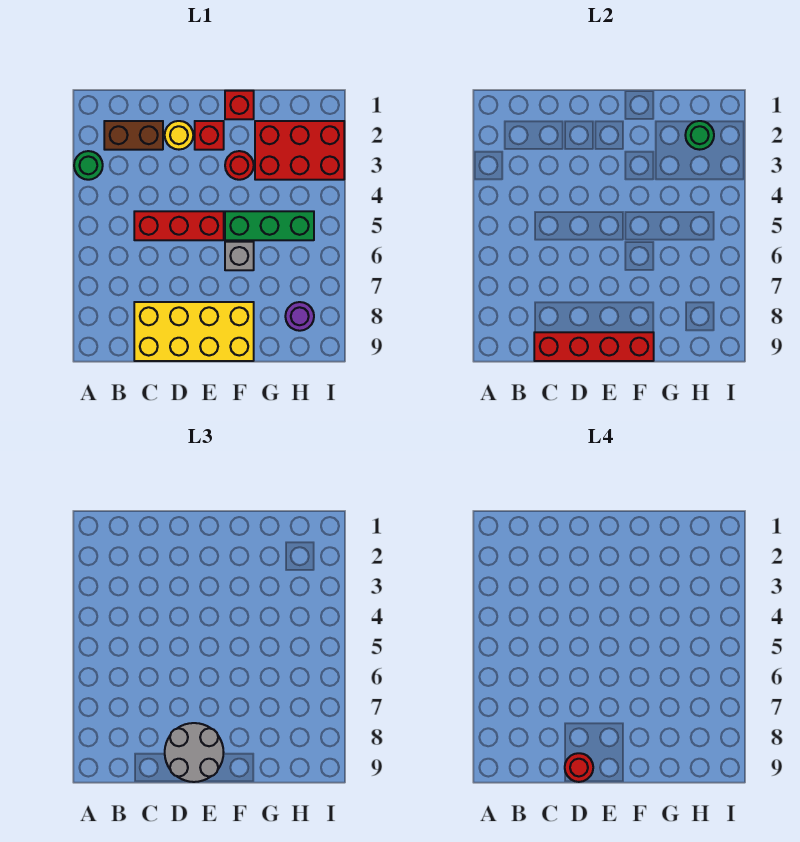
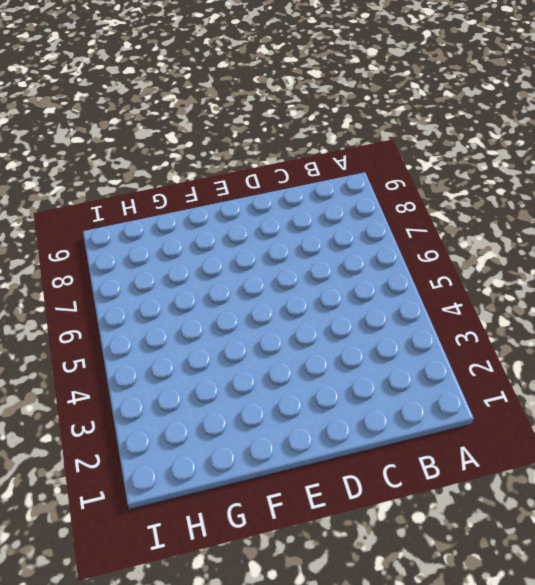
none -> green round brick A3 level 1
none -> brown brick B2:C2 level 1
none -> red brick C5:E5 level 1

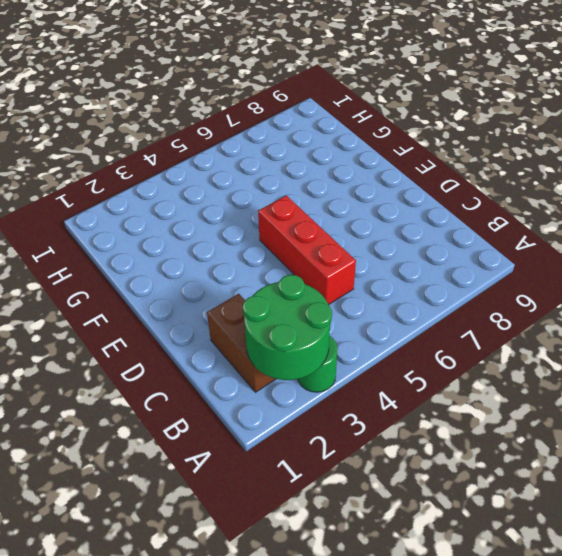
green round brick A2:B3 level 2 -> none
none -> yellow brick C8:F9 level 1
none -> yellow round brick D2 level 1
none -> red brick E2 level 1

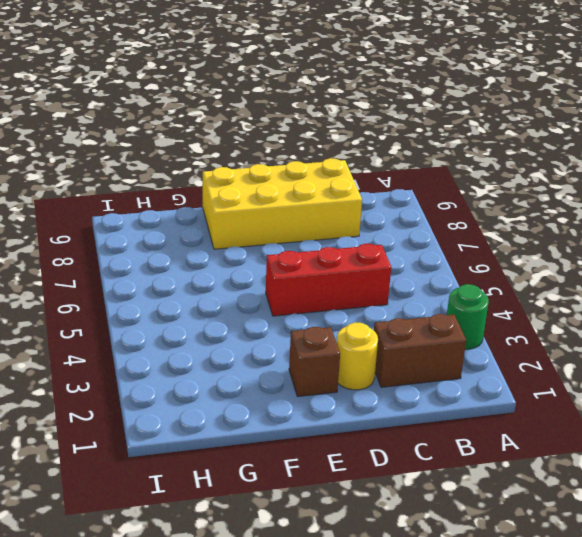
brown brick E2 level 1 -> red brick E2 level 1
none -> red brick F1 level 1
none -> red round brick F3 level 1
none -> green brick F5:H5 level 1

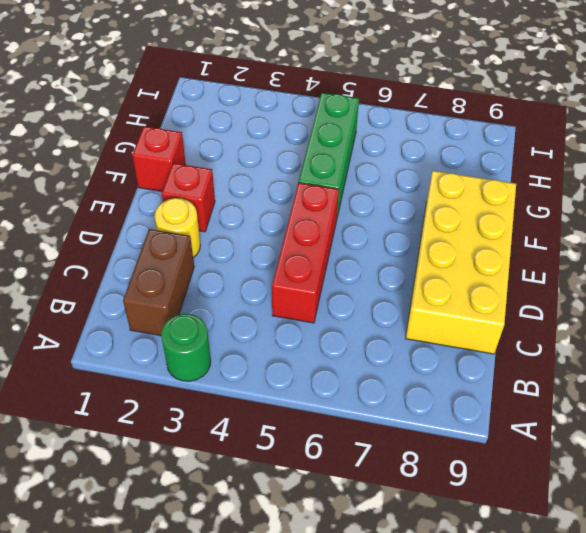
none -> red round brick F3 level 1
none -> grey brick F6 level 1
none -> red brick G2:I3 level 1

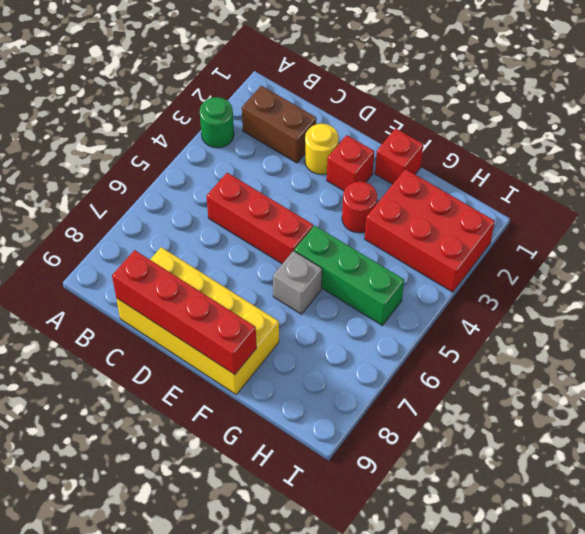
none -> purple round brick H8 level 1
none -> green round brick H2 level 2
none -> grey round brick D8:E9 level 3

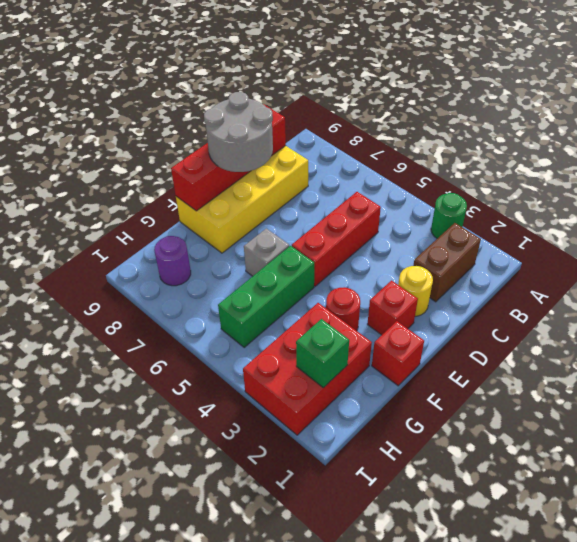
green brick H2 level 2 -> green round brick H2 level 2
none -> red round brick D9 level 4

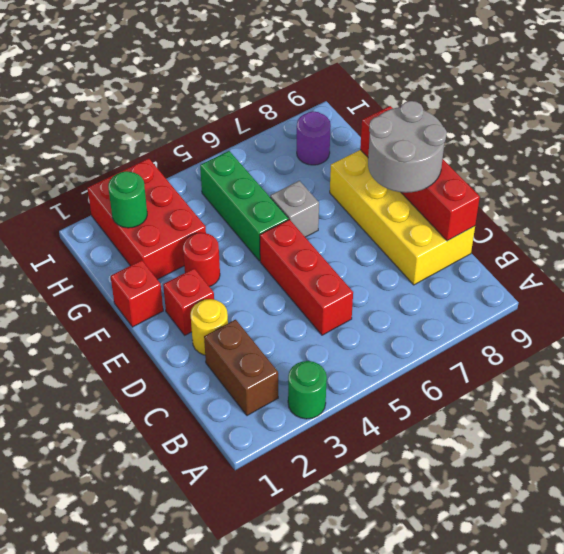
none -> red round brick D9 level 4

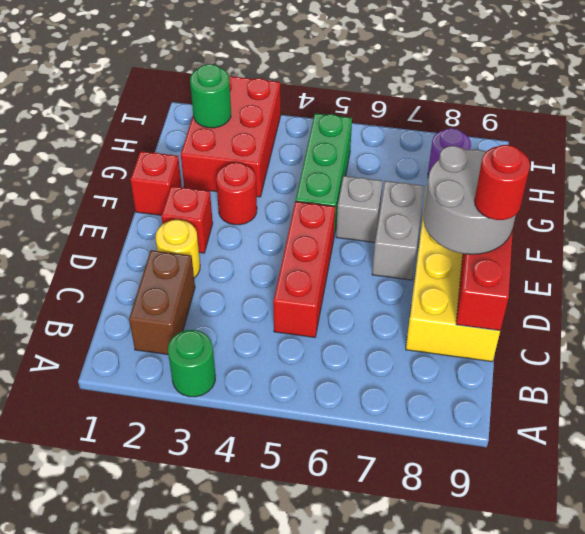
grey brick E7:F7 level 1 -> none

